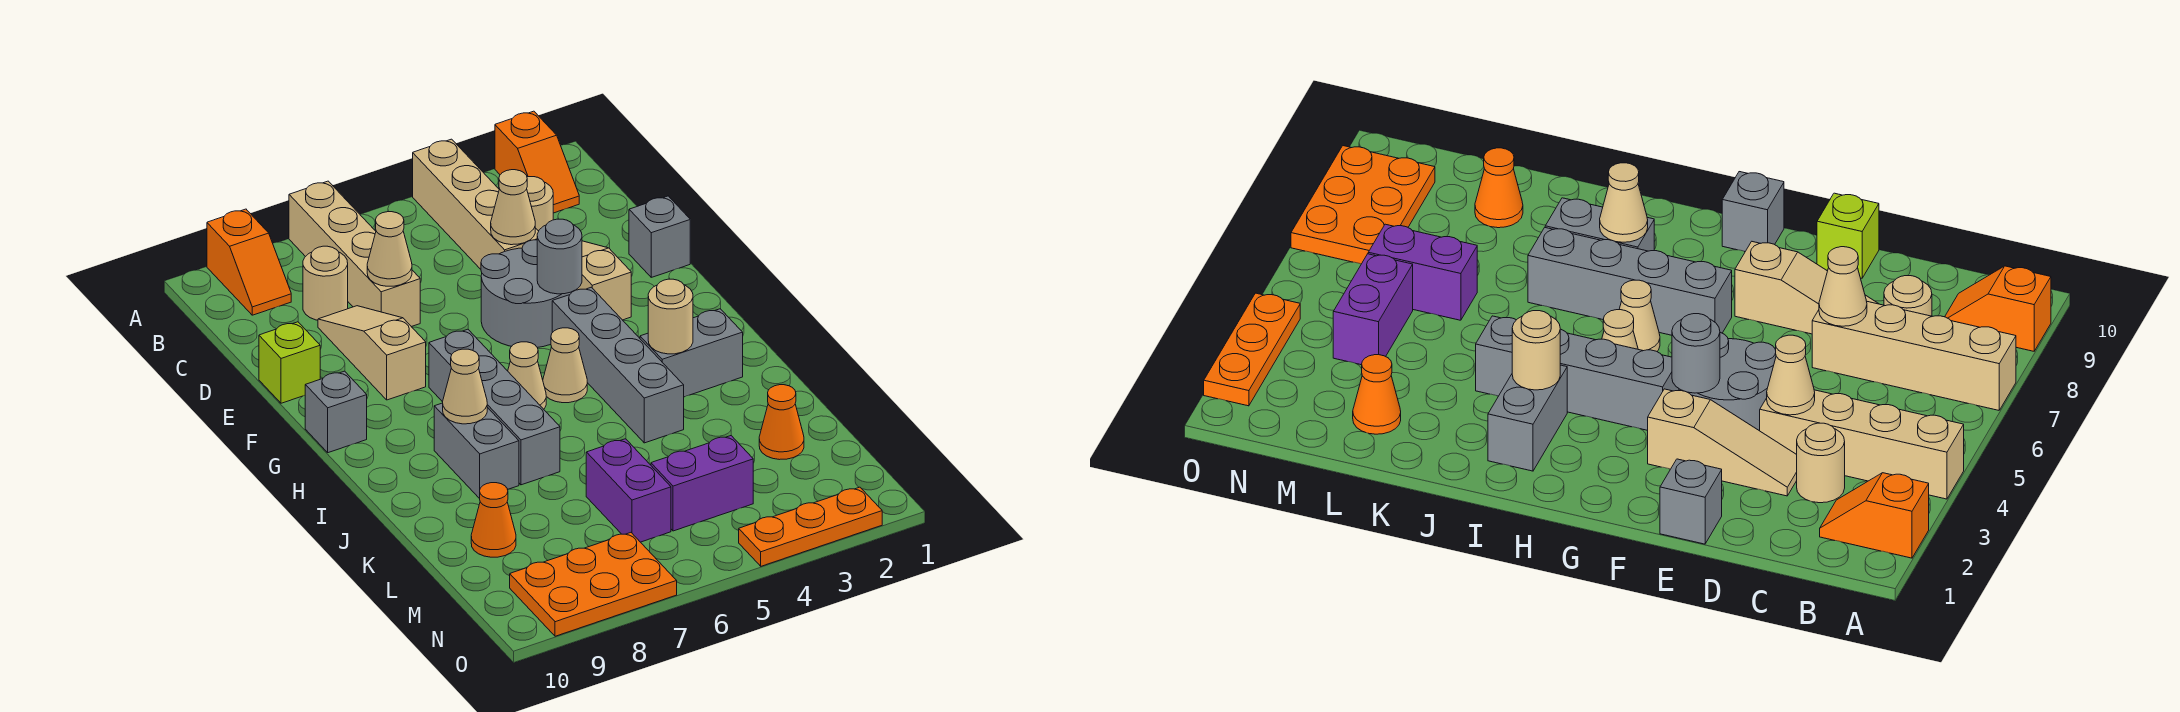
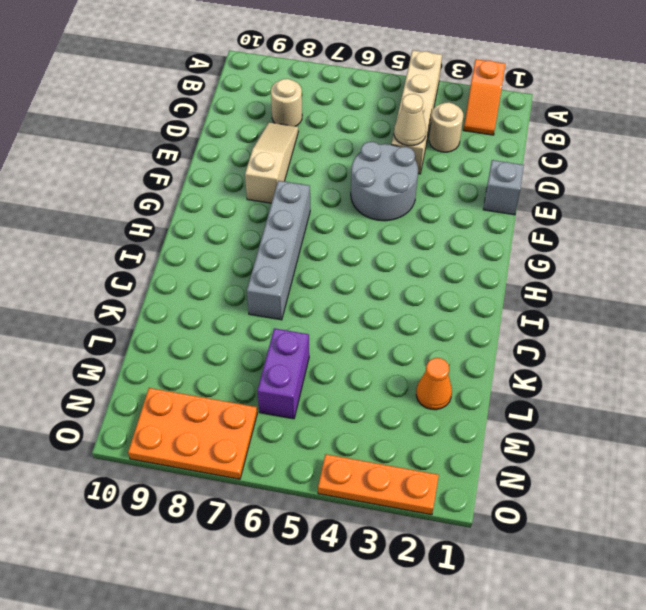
none -> tan brick A7:D7 level 1
none -> orange slope A9:B9 level 1 top A
none -> tan slope D3:F3 level 1 top F

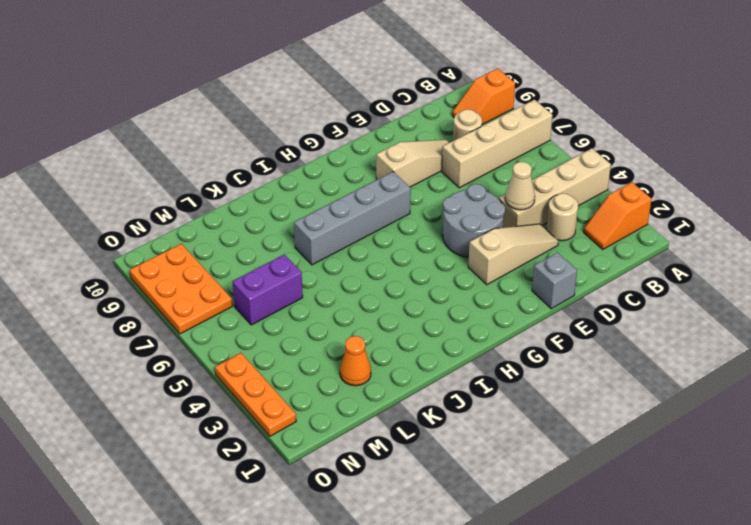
none -> lime brick E10 level 1
none -> grey brick G4:J4 level 1
none -> grey brick G10 level 1

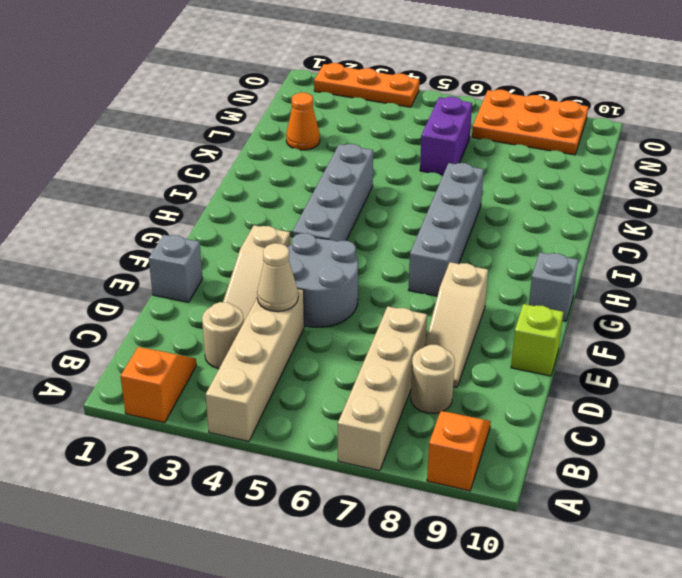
none -> tan cone H5 level 1
none -> tan cone H6 level 1
none -> grey brick I2:I3 level 1

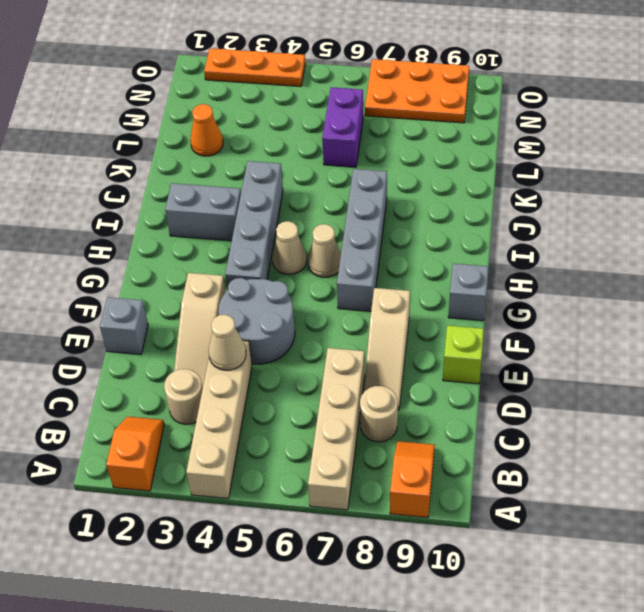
none -> grey brick I8:J8 level 1
none -> orange cone L9 level 1
none -> purple brick M4:M5 level 1

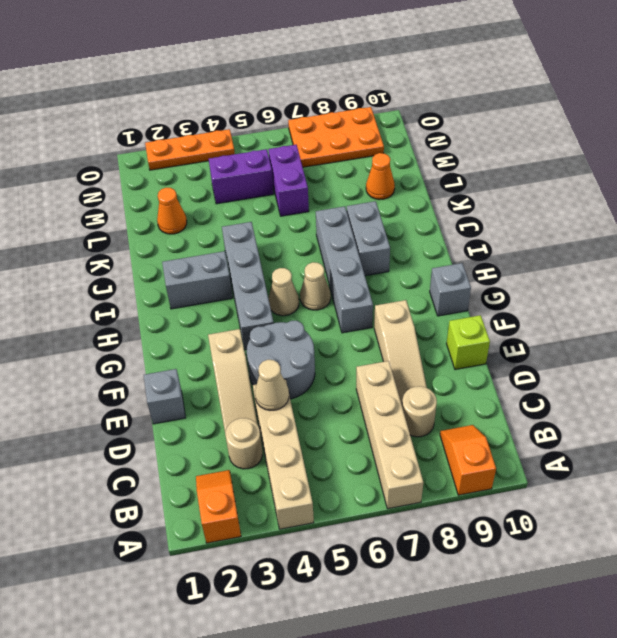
none -> tan cone D7 level 2
none -> grey round brick F4 level 2
none -> tan round brick I3 level 2

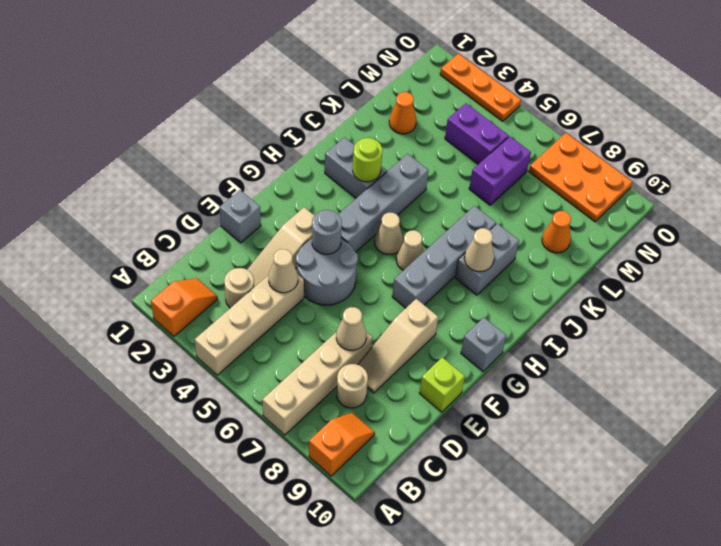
lime round brick I3 level 2 -> tan round brick I3 level 2

